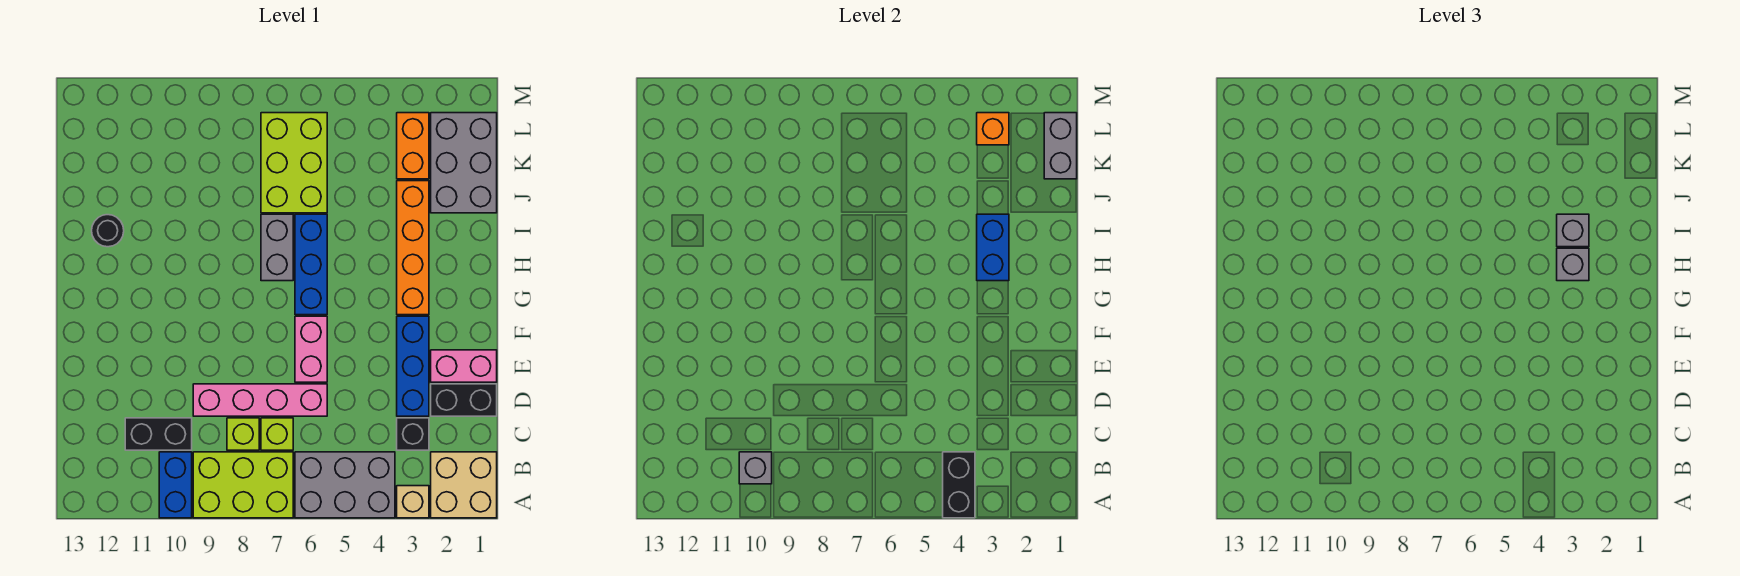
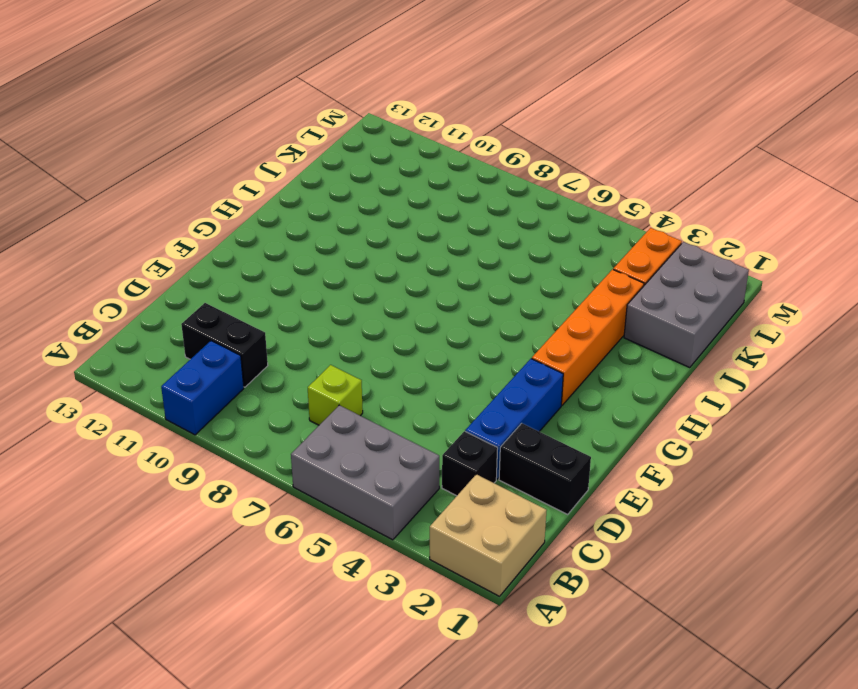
none -> tan brick A3 level 1
none -> lime brick A7:B9 level 1
none -> lime brick C8 level 1

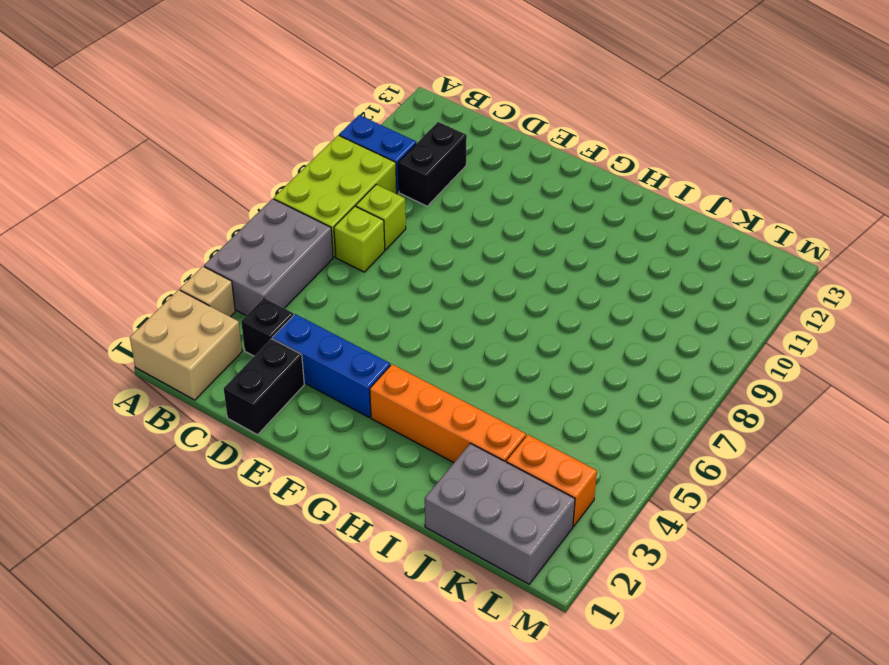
none -> pink brick D6:D9 level 1
none -> pink brick E1:E2 level 1
none -> pink brick E6:F6 level 1

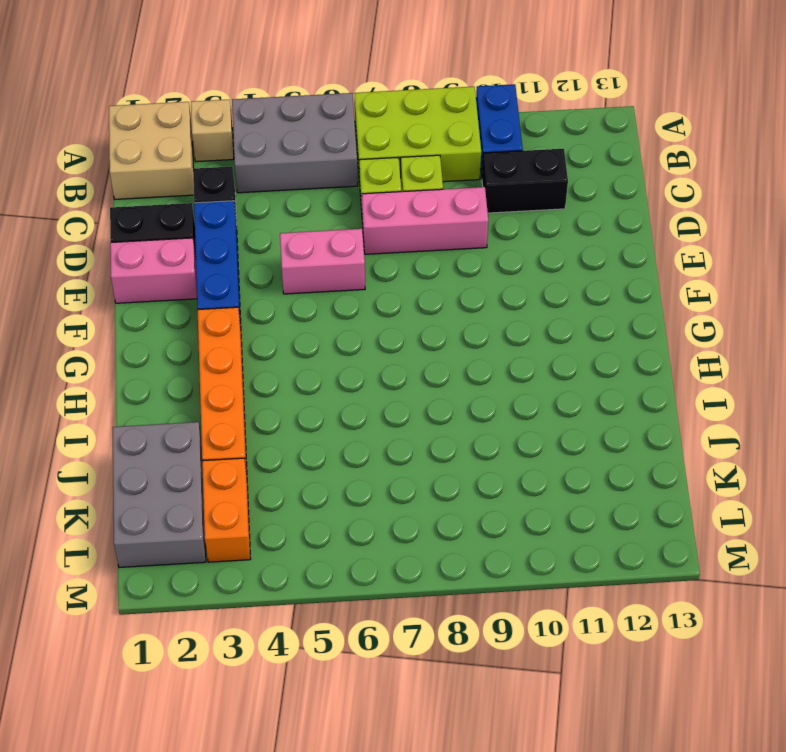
pink brick D7:D9 level 1 -> pink brick D6:D9 level 1
pink brick E5:E6 level 1 -> pink brick E6:F6 level 1
none -> blue brick G6:I6 level 1
none -> grey brick H7:I7 level 1
none -> black round brick I12 level 1

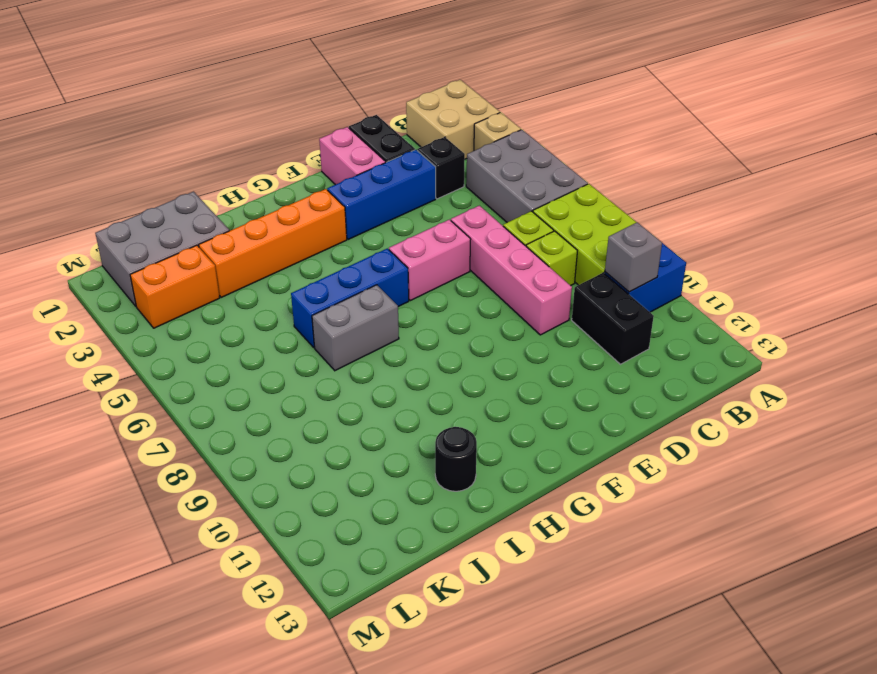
none -> lime brick J6:L7 level 1
none -> black brick A4:B4 level 2
none -> blue brick H3:I3 level 2

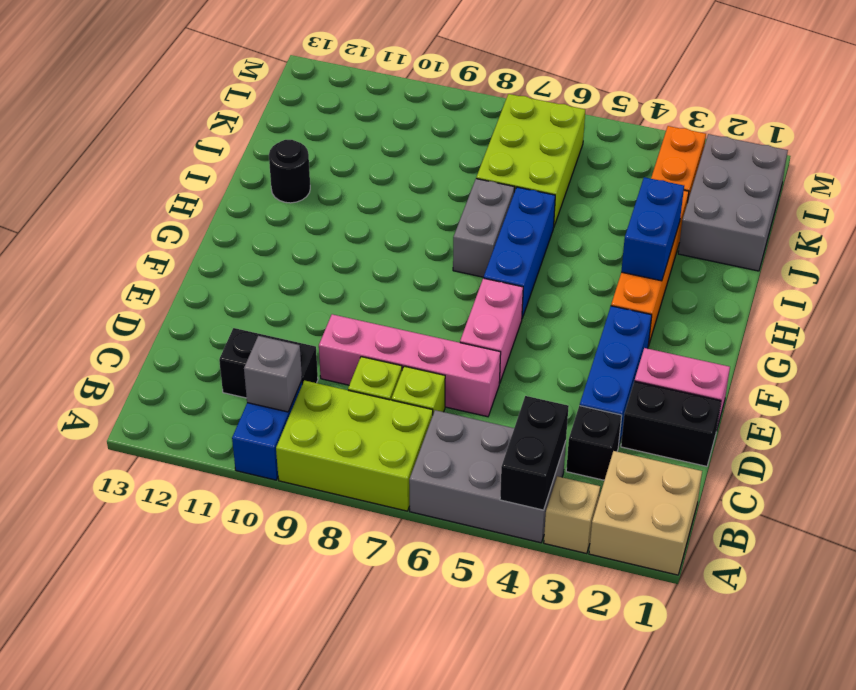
none -> grey brick K1:L1 level 2
none -> orange brick L3 level 2
none -> grey brick H3 level 3

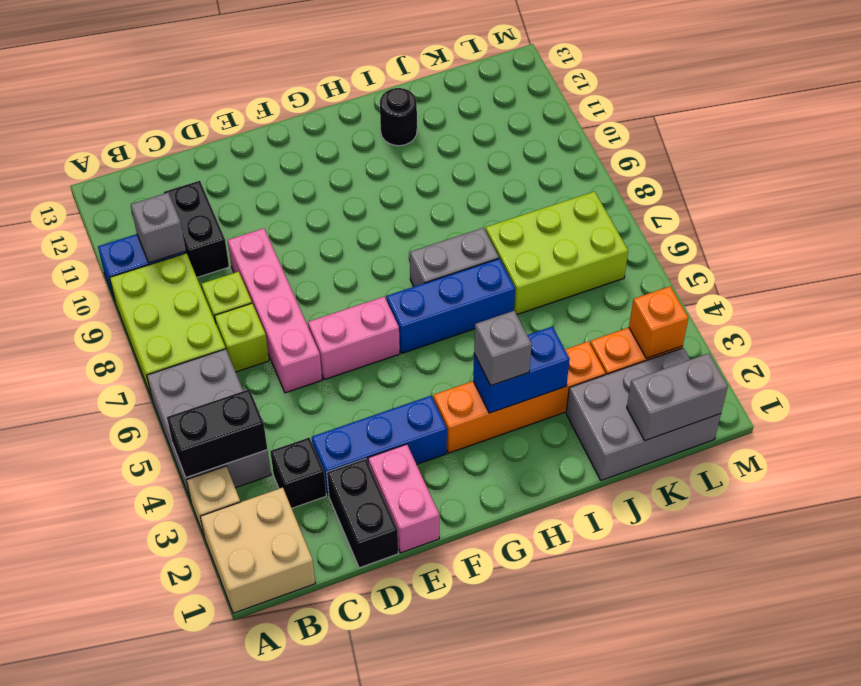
none -> grey brick I3 level 3

